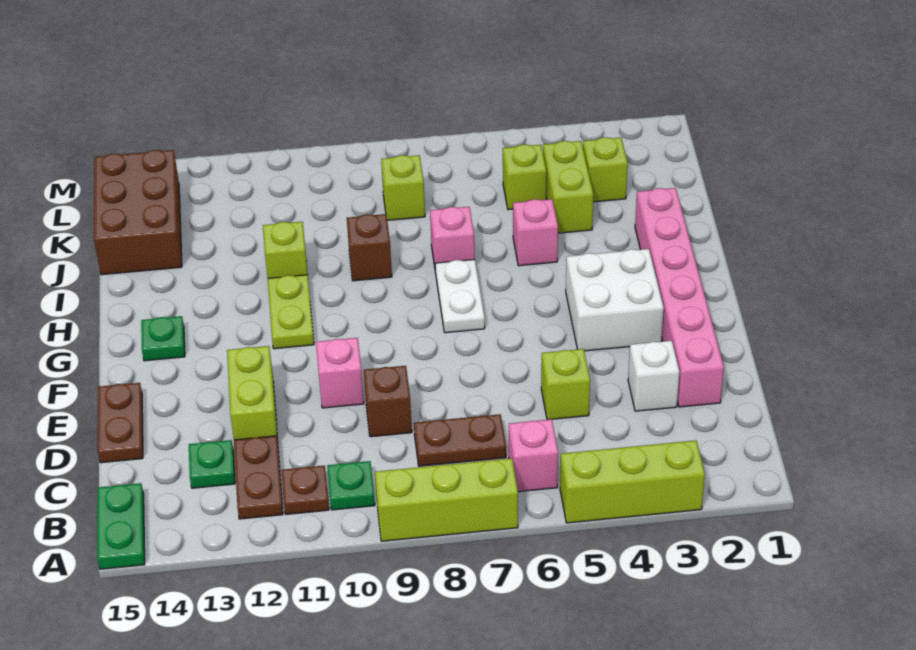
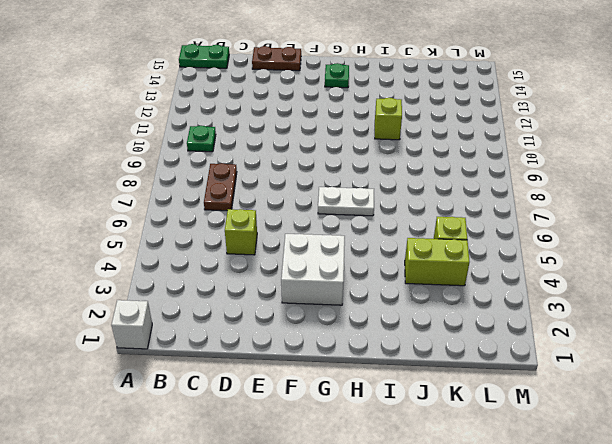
white brick A1 level 1 -> white brick D3 level 1
none -> lime brick A3:A5 level 1
none -> lime brick A7:A9 level 1
none -> pink brick B6 level 1

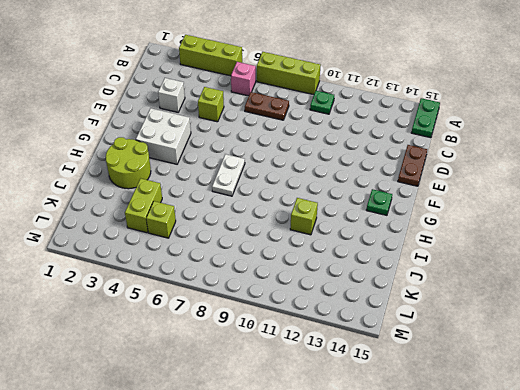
lime round brick H2:I3 level 1 -> pink brick D2:I2 level 1
none -> brown plate B11 level 1
none -> brown plate B12:C12 level 1
none -> green plate C13 level 1

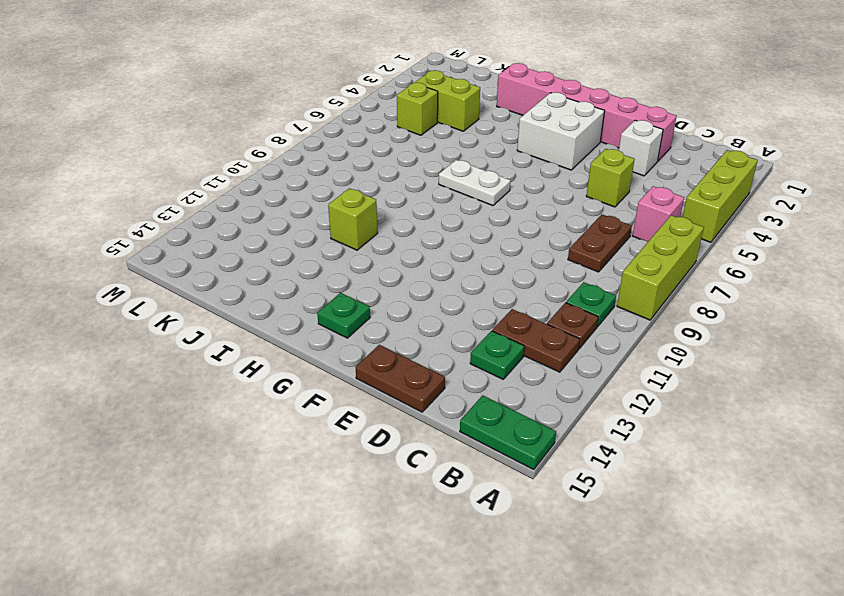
none -> brown brick D9 level 1
none -> lime brick D12:E12 level 1
none -> pink brick E10 level 1

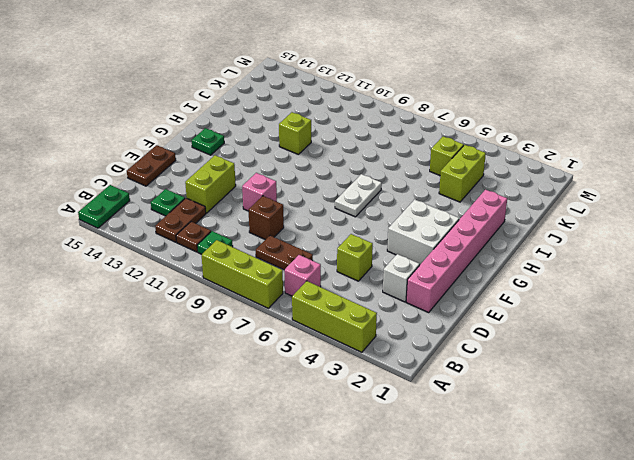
none -> lime plate G11:H11 level 1
none -> pink brick I5 level 1
none -> pink brick I7 level 1

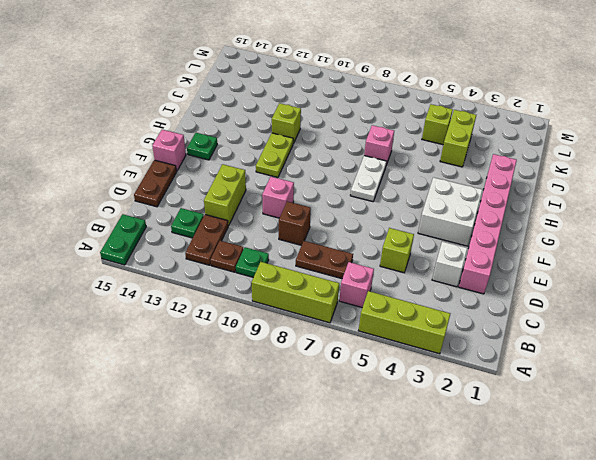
pink brick F15 level 1 -> pink brick I5 level 1
none -> brown brick I9 level 1
none -> brown brick J14:L15 level 1
none -> lime brick K3 level 1

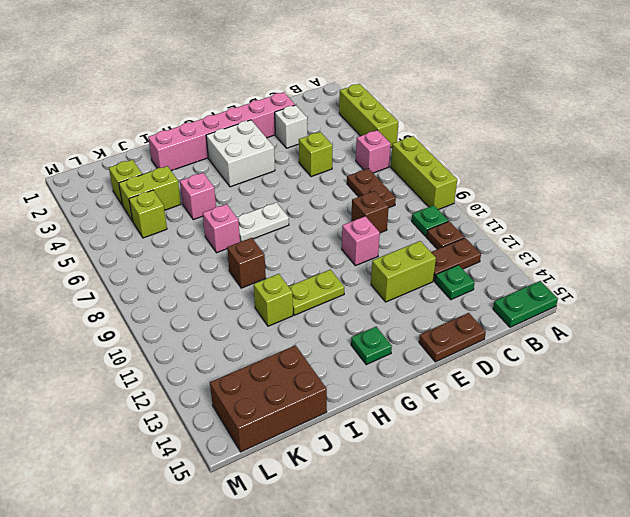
none -> lime brick K8 level 1

